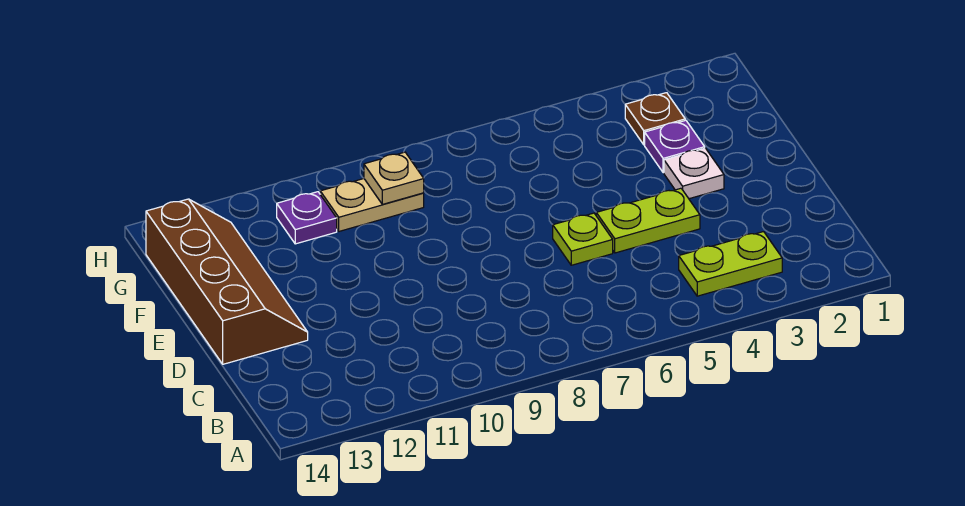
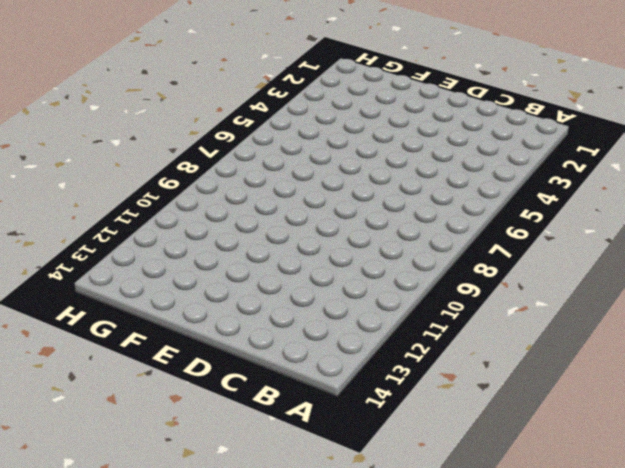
none -> lime plate B3:B4 level 1
none -> lime plate D4:D5 level 1

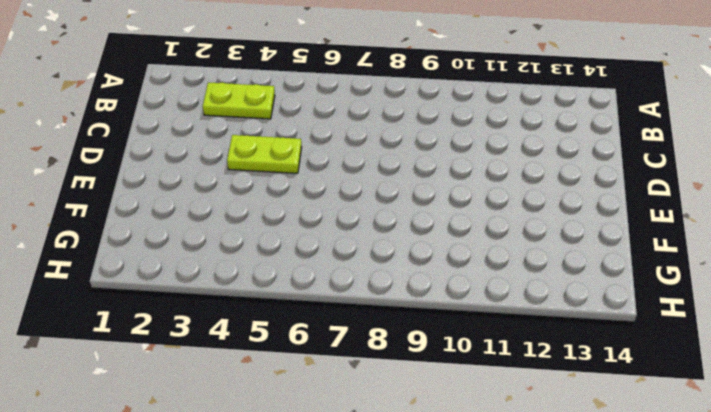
none -> lime plate D6 level 1
none -> brown slope D13:G14 level 1 top 14

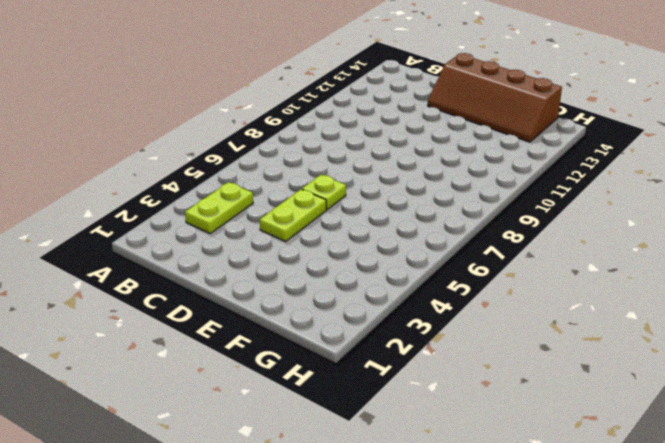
none -> white plate E3 level 1
none -> purple plate F3 level 1

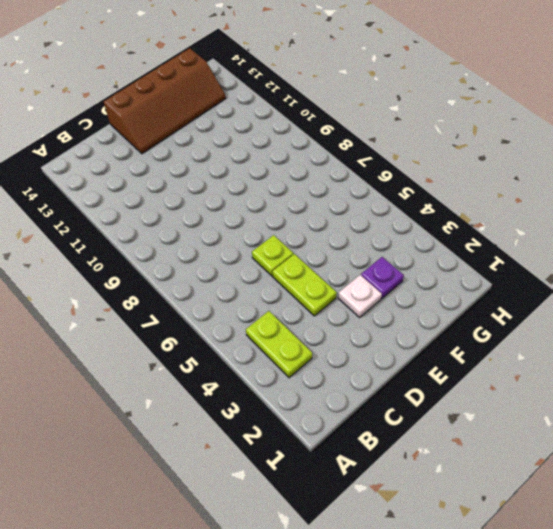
none -> brown plate G3 level 1
none -> tan plate G9:G10 level 1

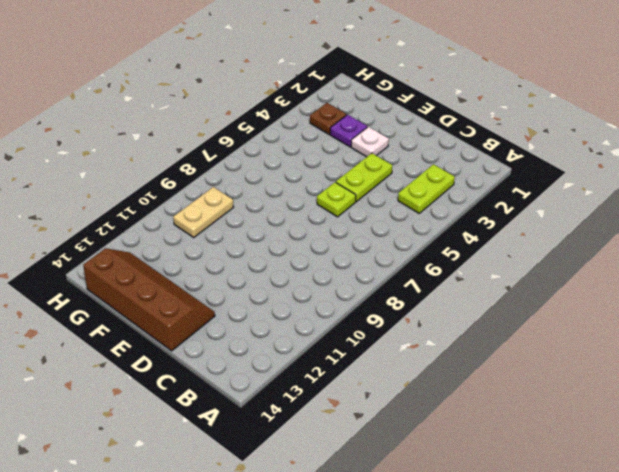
none -> purple plate G11 level 1
none -> tan plate G9 level 2

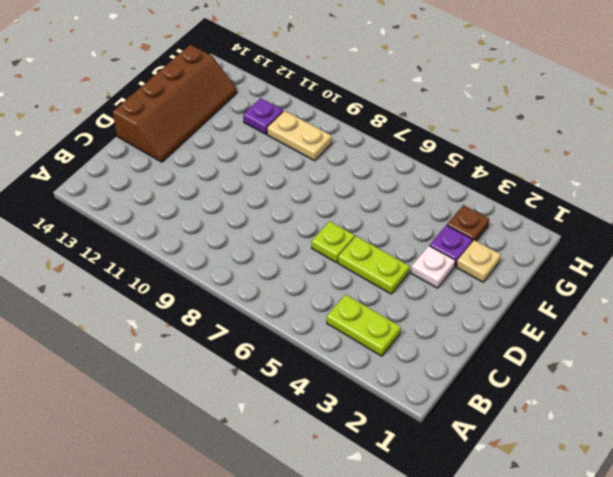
tan plate F2 level 1 -> tan plate G9 level 2

